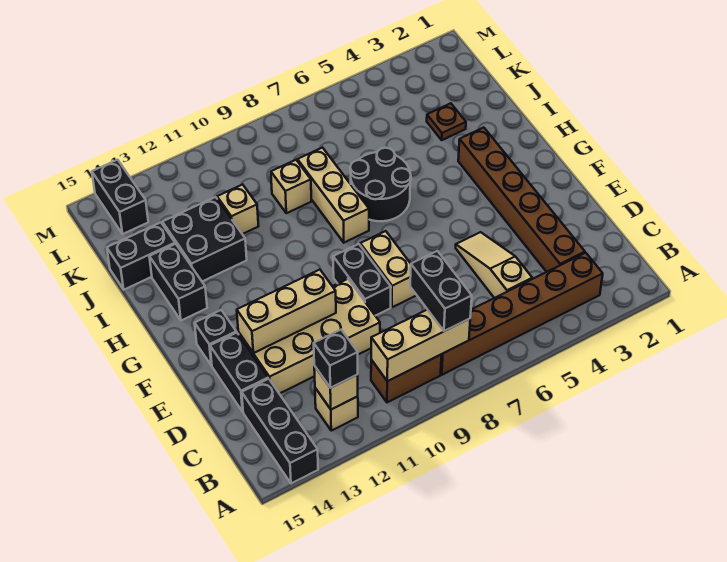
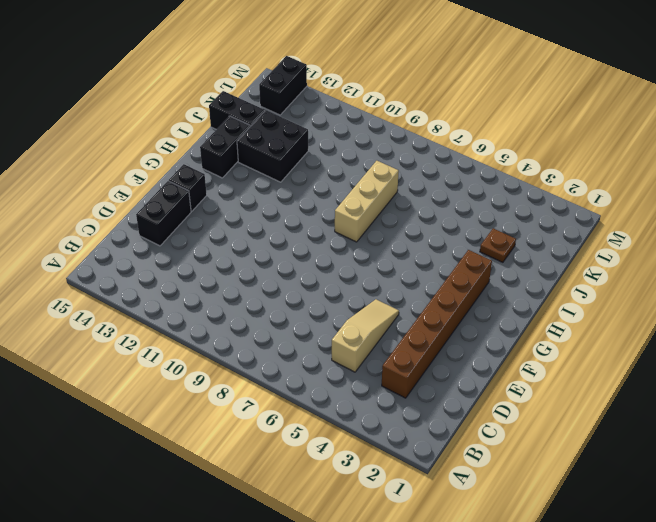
none -> black brick A14:C14 level 1
none -> brown brick B3:B8 level 1
none -> brown brick B9:B10 level 1

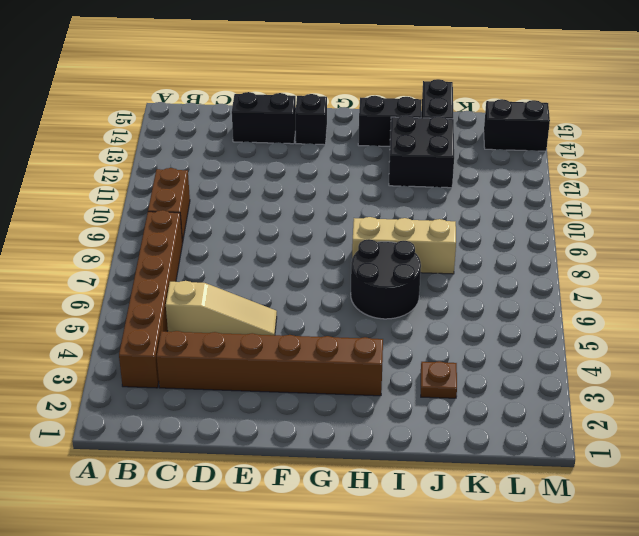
none -> black brick A14:C14 level 1
none -> tan brick B12 level 1
none -> tan brick D10:E13 level 1

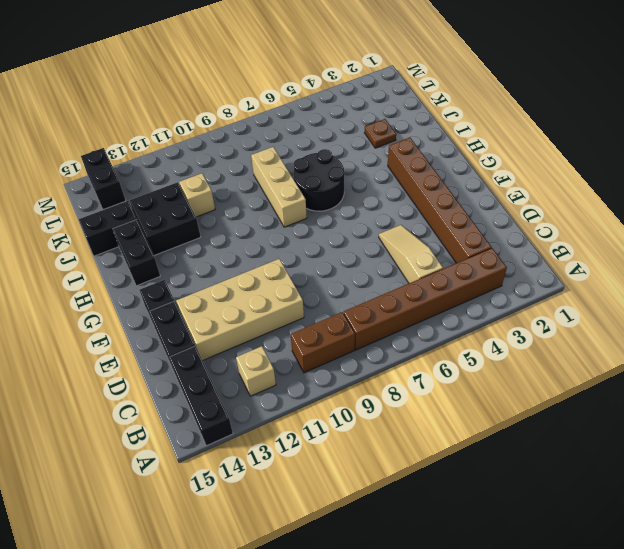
none -> tan brick E8:F8 level 1
none -> black brick E9:F9 level 1
none -> tan brick J9 level 1

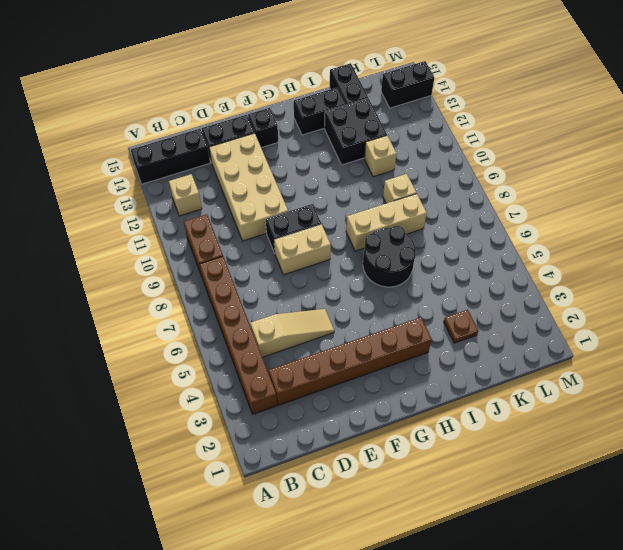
none -> tan brick B8:B10 level 2
none -> tan brick B12 level 2
none -> tan brick E11:E13 level 2

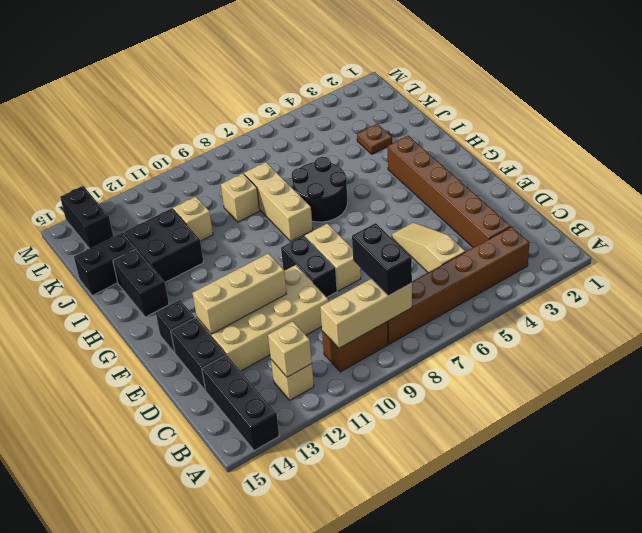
none -> black brick B12 level 3

